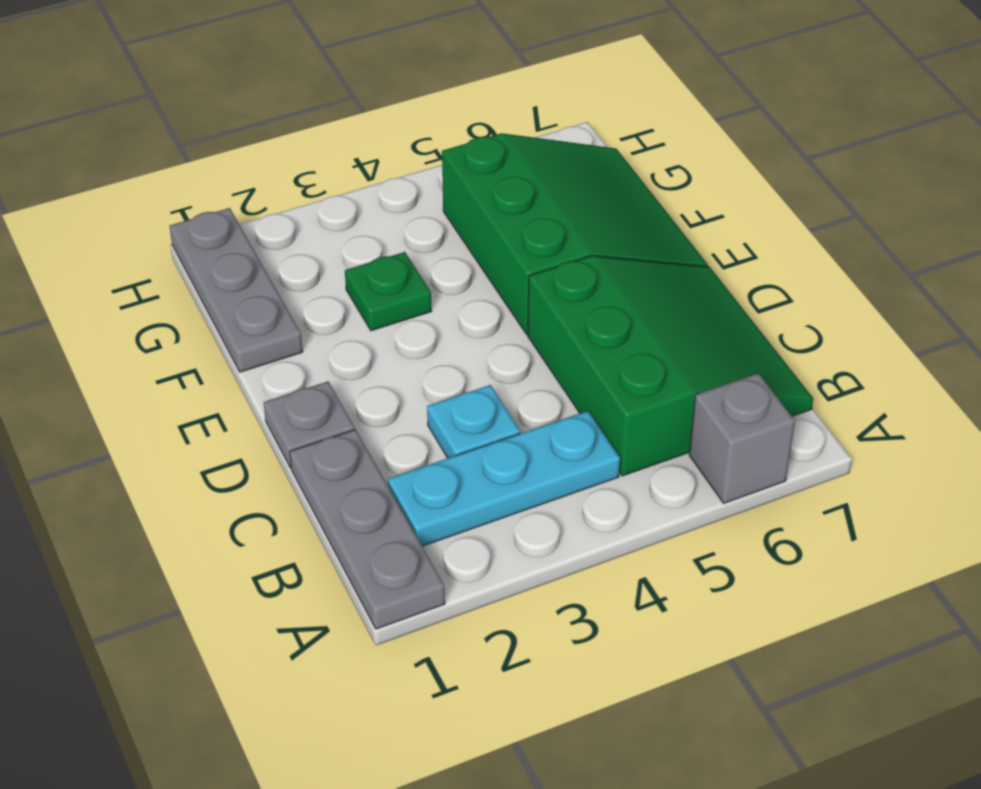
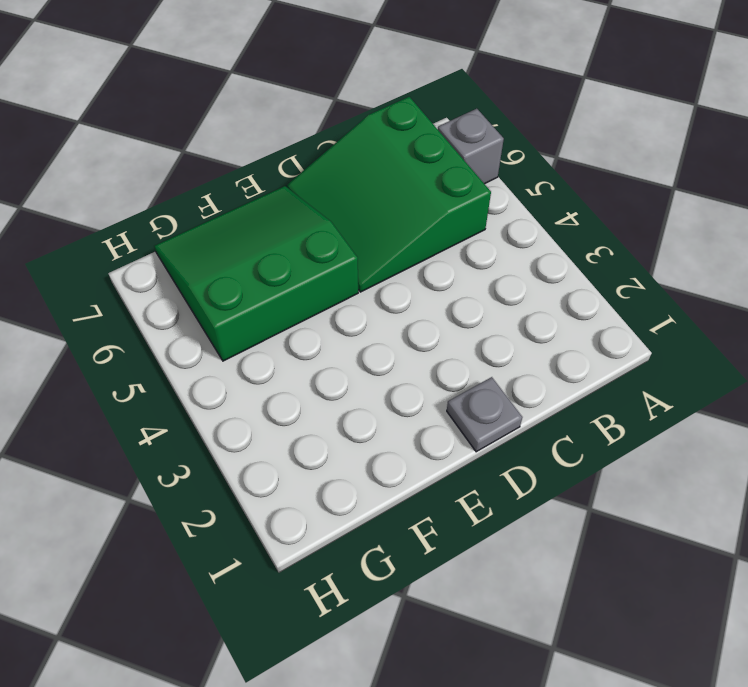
green slope B5:D7 level 1 top B -> green slope B5:D7 level 1 top 5
none -> grey plate A1:C1 level 1
none -> cyan plate B2:B4 level 1

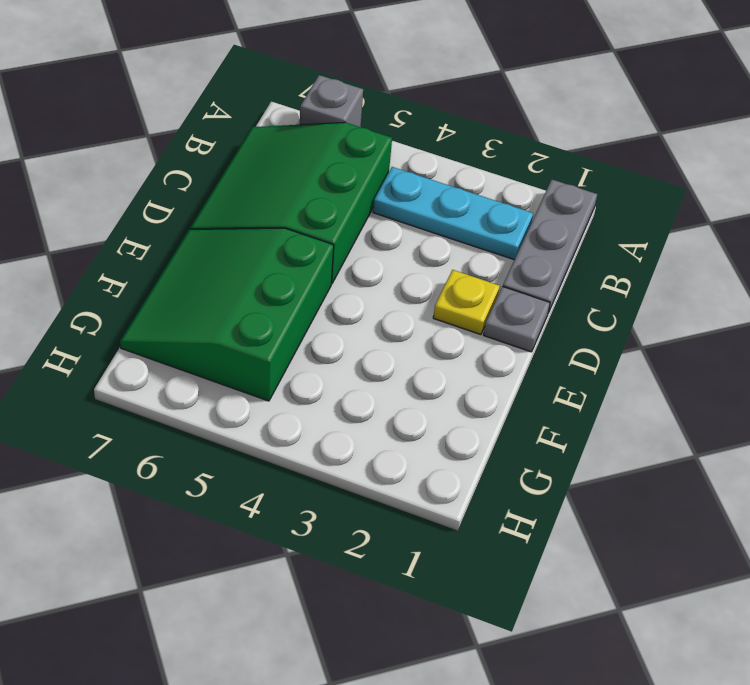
yellow plate D2 level 1 -> none
none -> cyan plate C3 level 1
none -> grey plate F1:H1 level 1

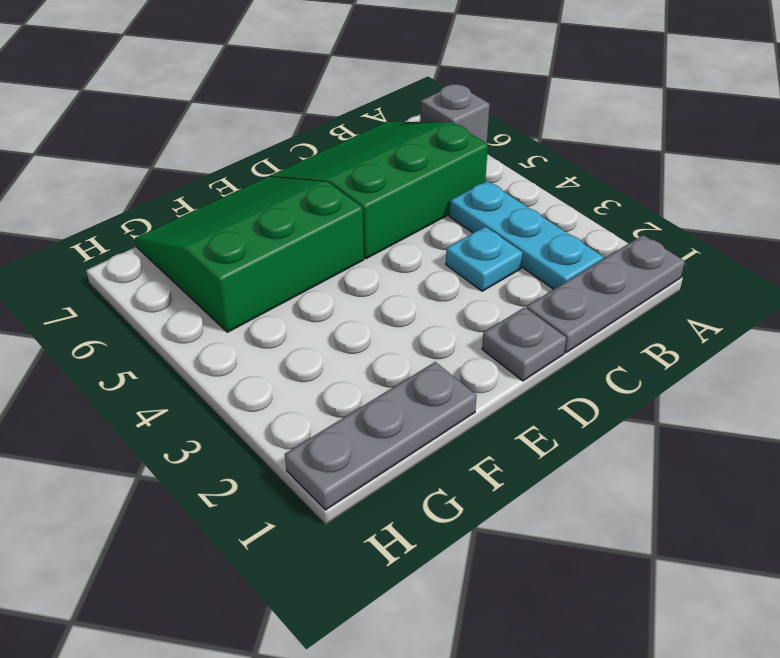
none -> green plate F3 level 1

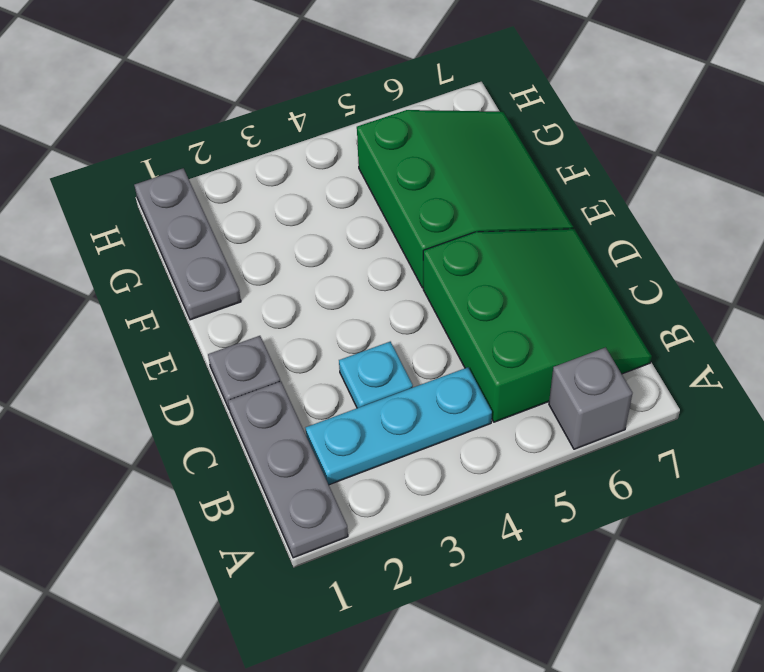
none -> green plate F3 level 1

